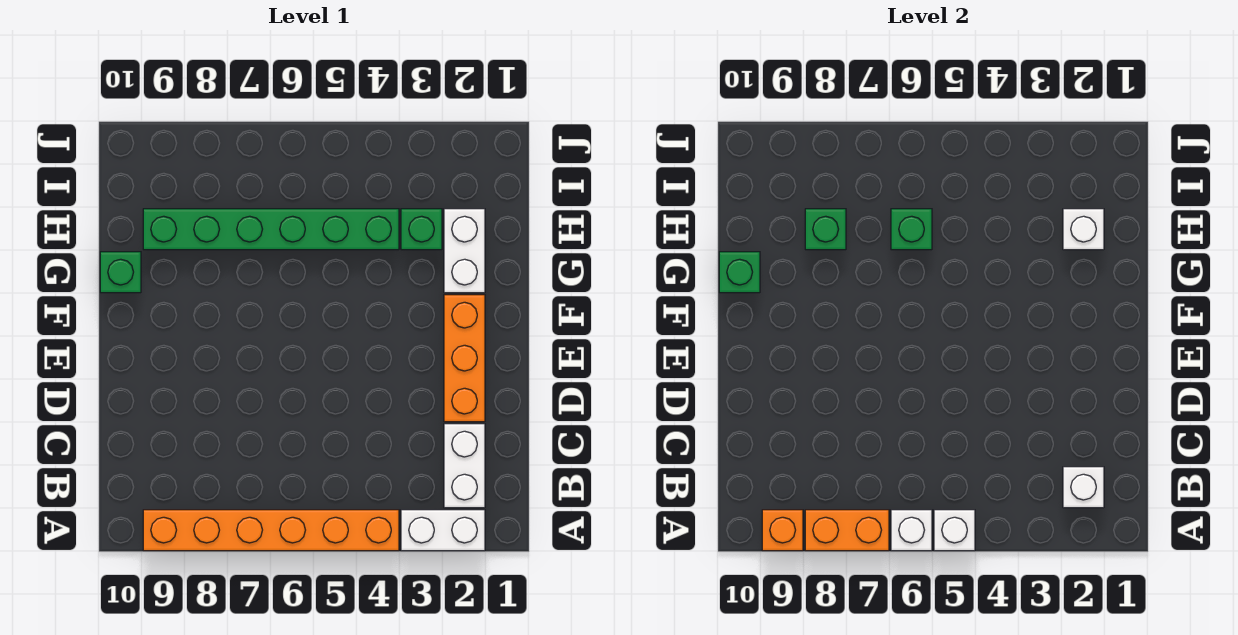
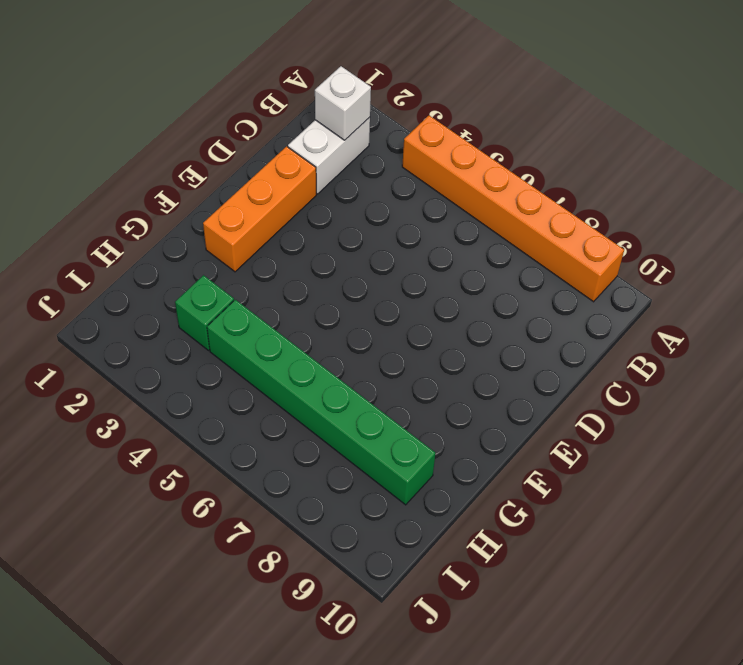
none -> white brick A2:A3 level 1
none -> white brick G2:H2 level 1
none -> green brick G10 level 1

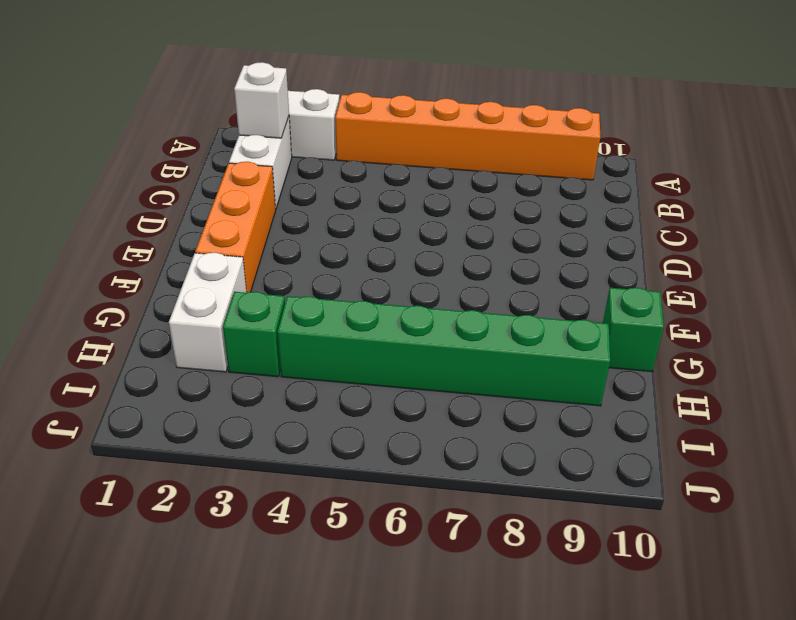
none -> white brick A5 level 2
none -> white brick A6 level 2
none -> orange brick A7:A8 level 2

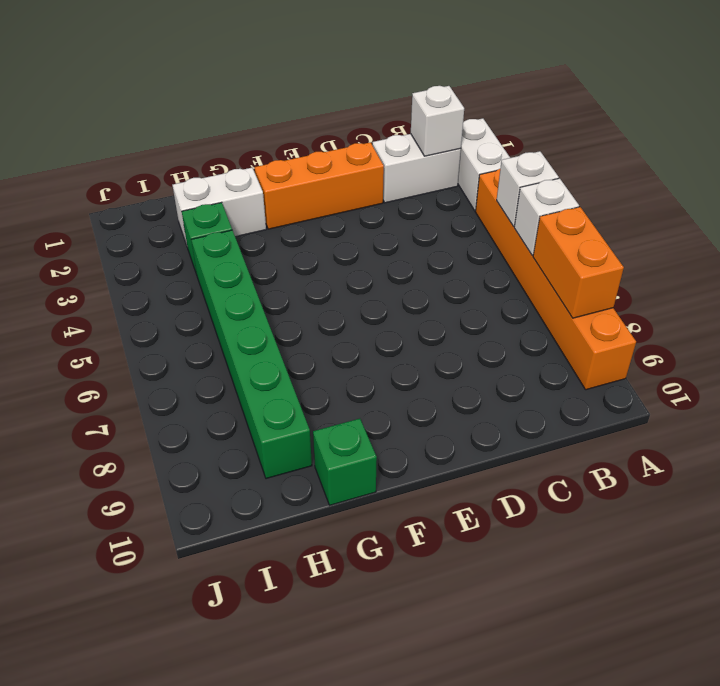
none -> orange brick A9 level 2
none -> green brick G10 level 2
none -> white brick H2 level 2

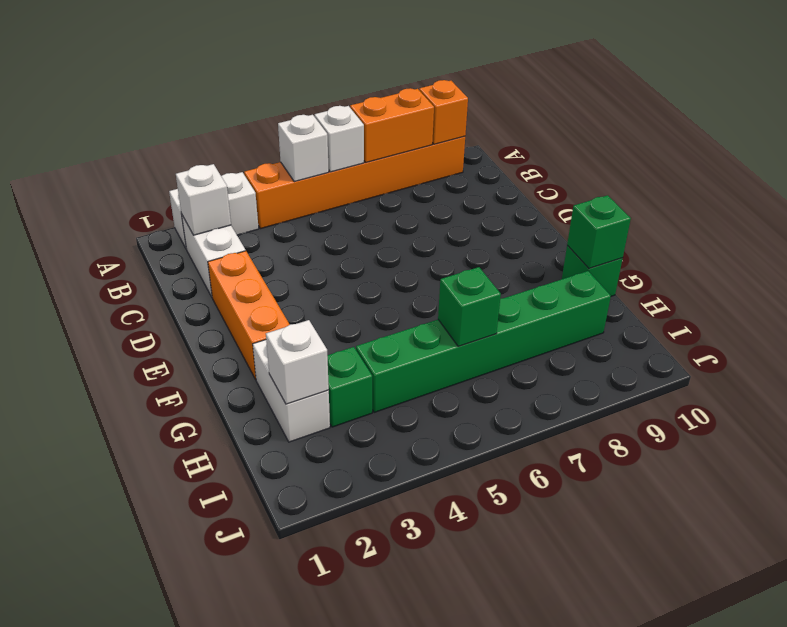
none -> green brick H8 level 2

